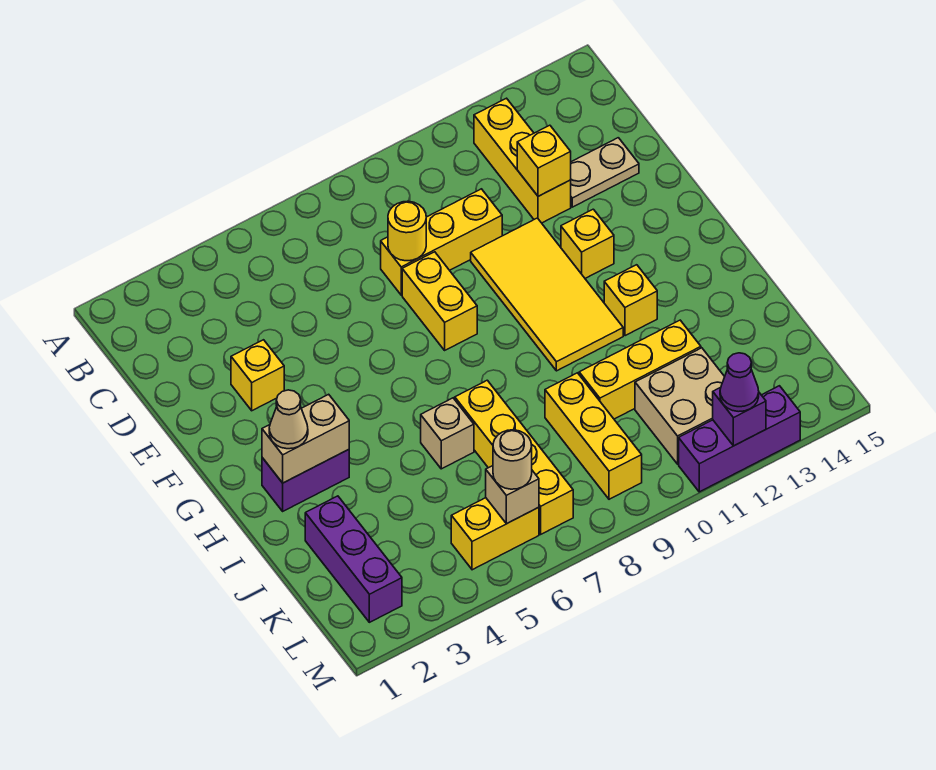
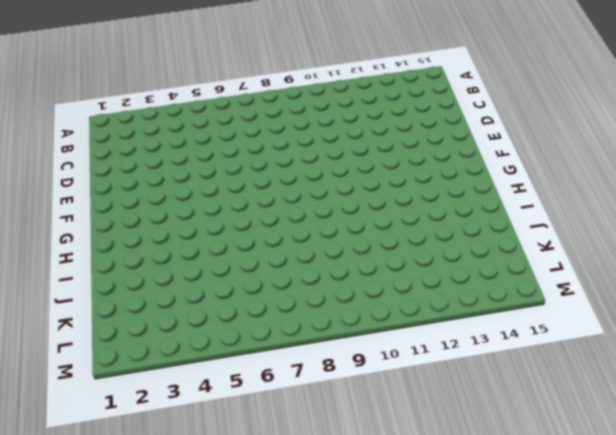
none -> yellow brick B12:D12 level 1
none -> yellow brick D8:D10 level 1
none -> tan plate D13:D14 level 1

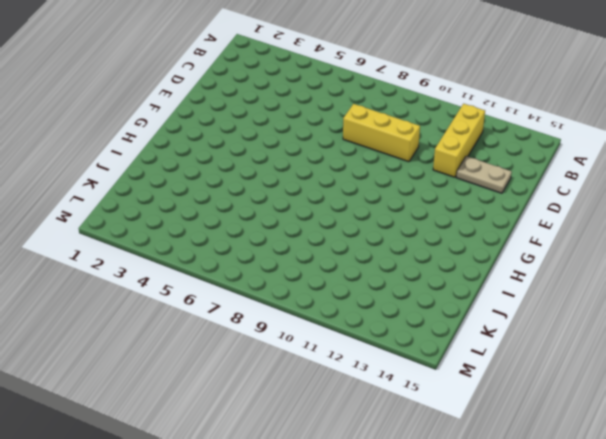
none -> yellow brick E3 level 1
none -> yellow brick E8:F8 level 1
none -> yellow tile E10:H11 level 1

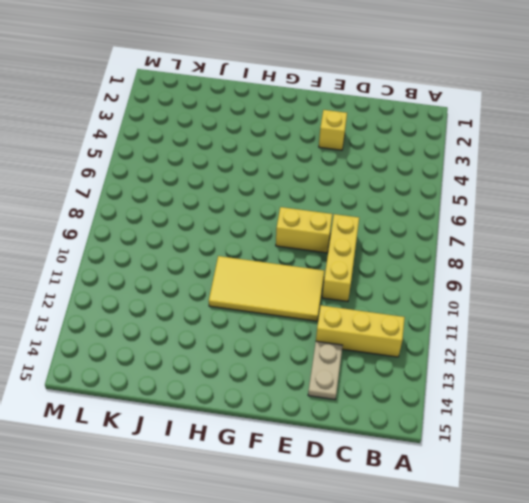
none -> yellow brick F12 level 1
none -> purple brick H2:H3 level 1
none -> yellow brick H12 level 1

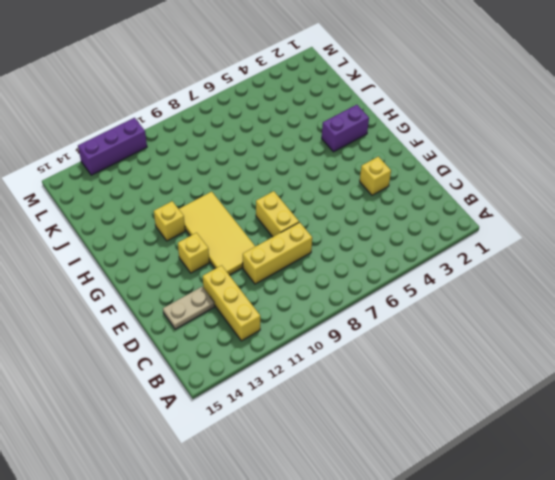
none -> tan brick I6 level 1
none -> yellow brick I7:L7 level 1
none -> purple brick J2:L2 level 1

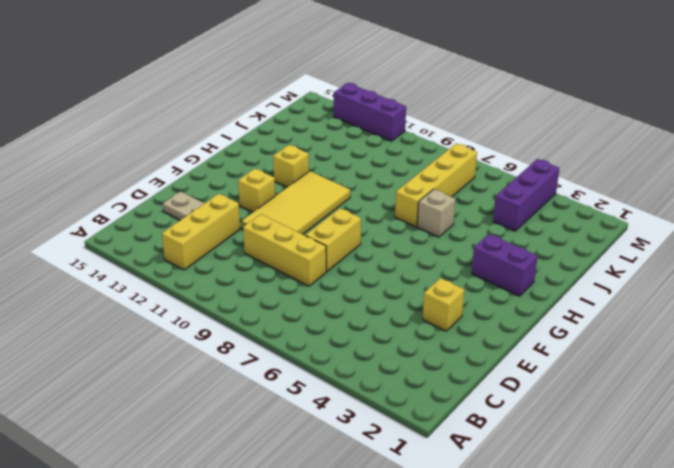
purple brick K4:M4 level 1 -> purple brick J2:L2 level 1
none -> yellow brick J9:L9 level 1
none -> yellow brick J10:J12 level 1
none -> tan brick K11:L12 level 1

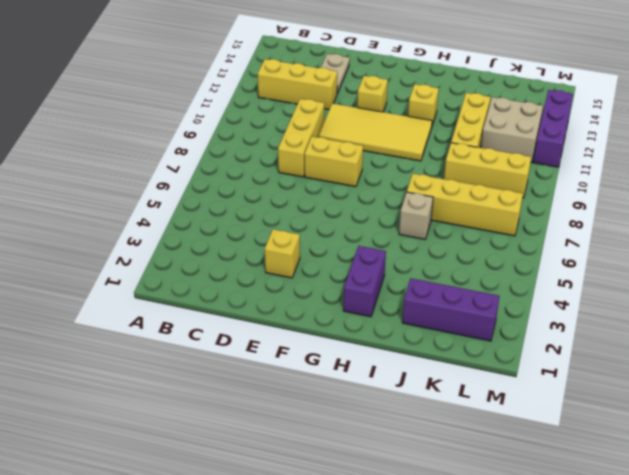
none -> yellow brick L5:L6 level 1
none -> yellow round brick D8 level 2
none -> yellow brick D12 level 2

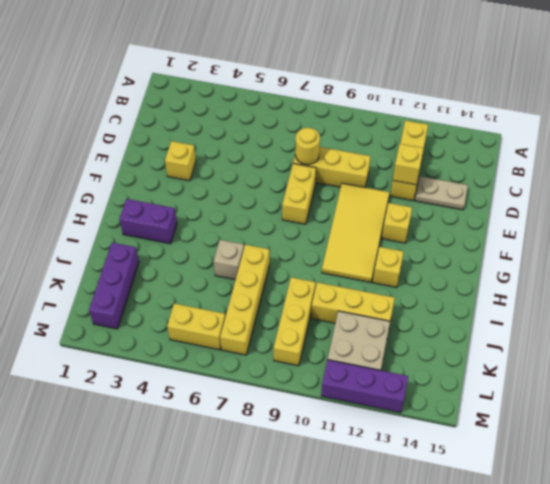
none -> tan brick H2:H3 level 2
none -> tan brick L6 level 2
none -> purple brick M12 level 2

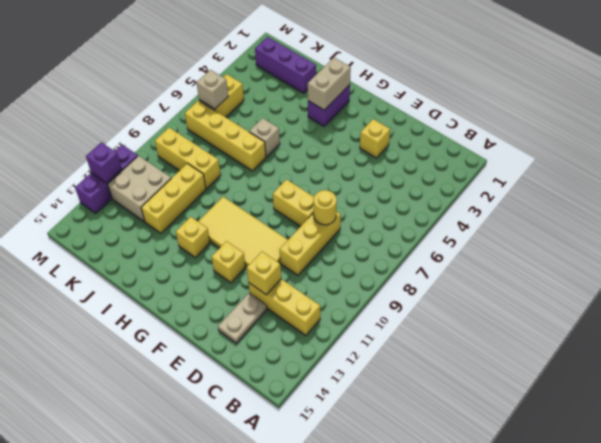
none -> tan cone H2 level 3
none -> tan round brick L6 level 3
none -> purple cone M12 level 3

